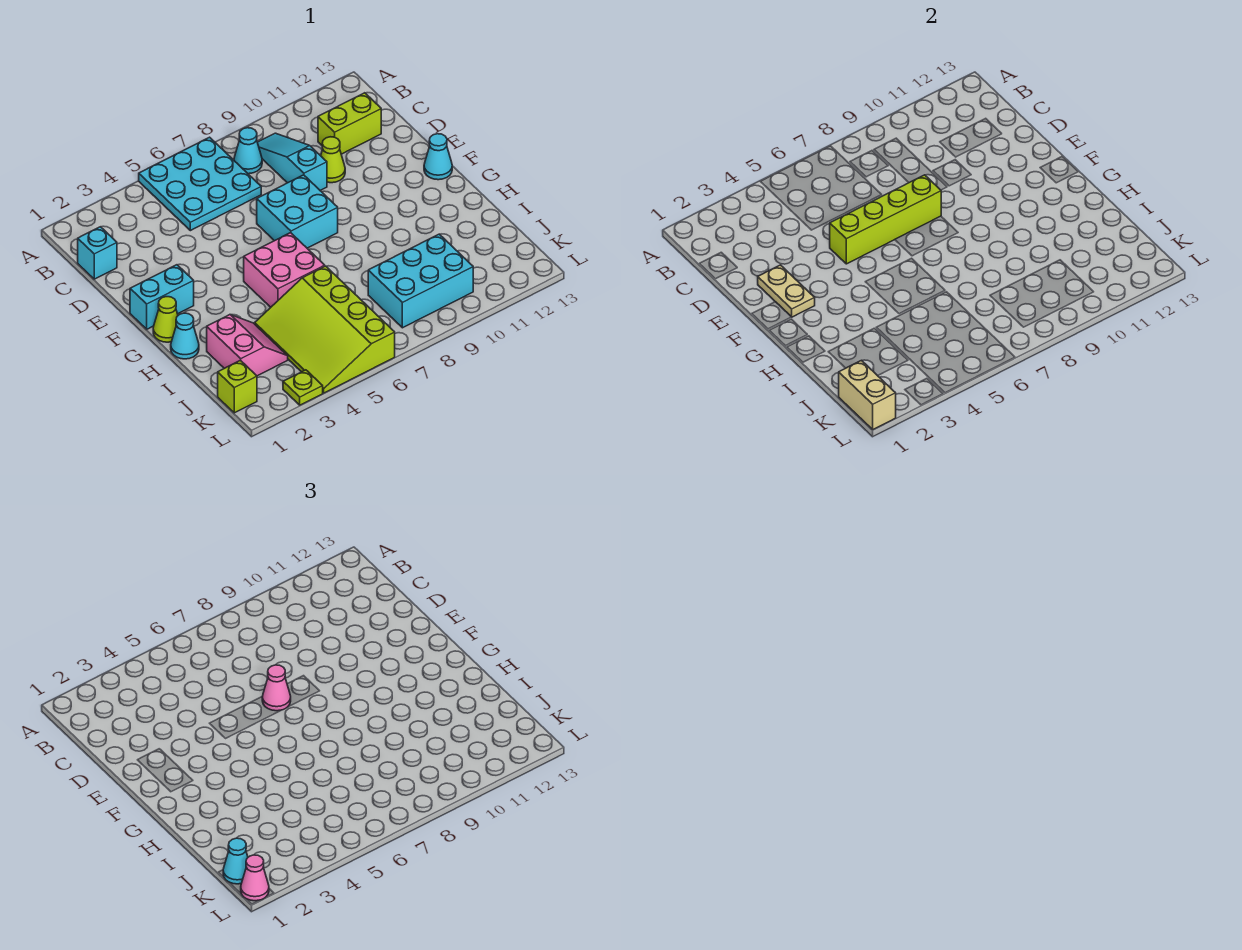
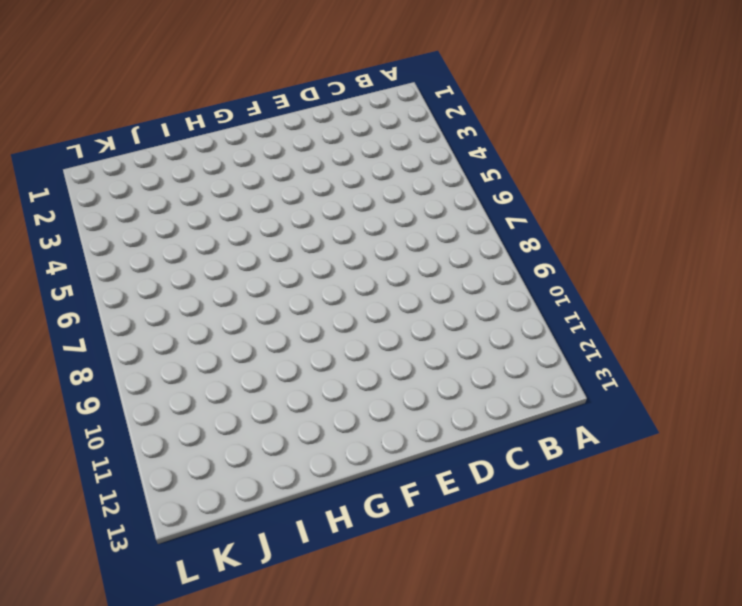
none -> cyan plate A5:C7 level 1
none -> cyan cone B8 level 1
none -> cyan slope B9:D9 level 1 top D

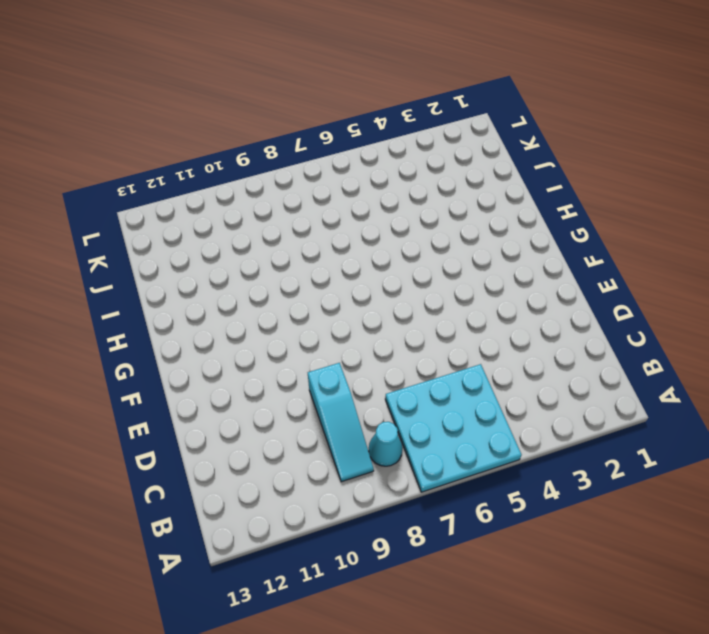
none -> cyan brick C1 level 1
none -> lime brick C11:C12 level 1
none -> lime cone D10 level 1

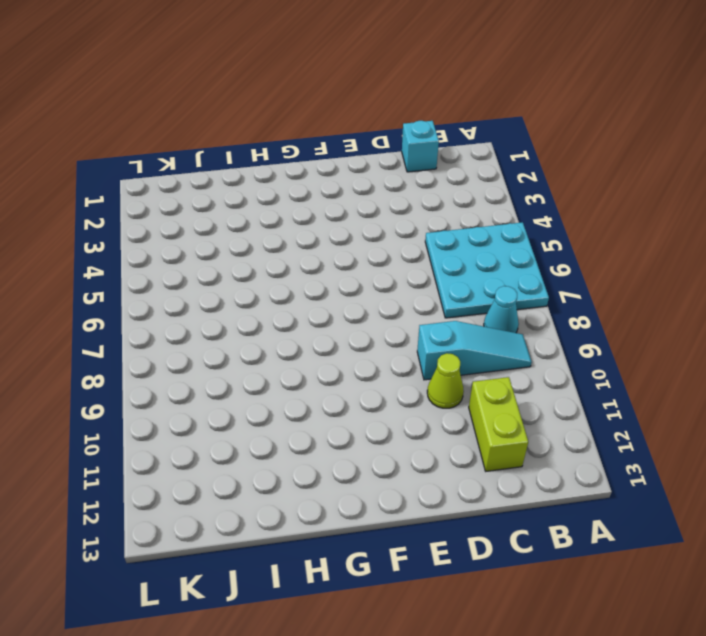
none -> cyan brick E7:F8 level 1
none -> cyan brick F1:F2 level 1
none -> cyan cone F13 level 1

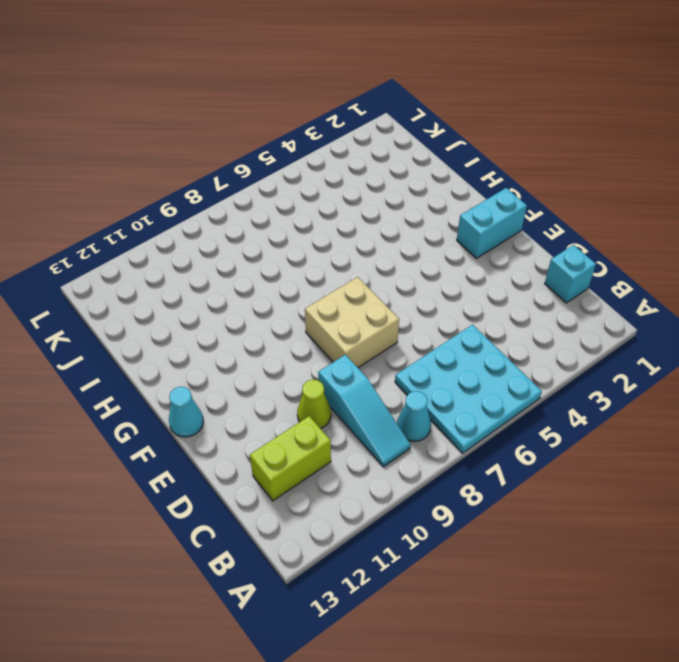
tan brick E7:F8 level 1 -> cyan brick E7:F8 level 1
none -> lime cone G1 level 1
none -> pink brick G5:H6 level 1
none -> cyan cone H1 level 1

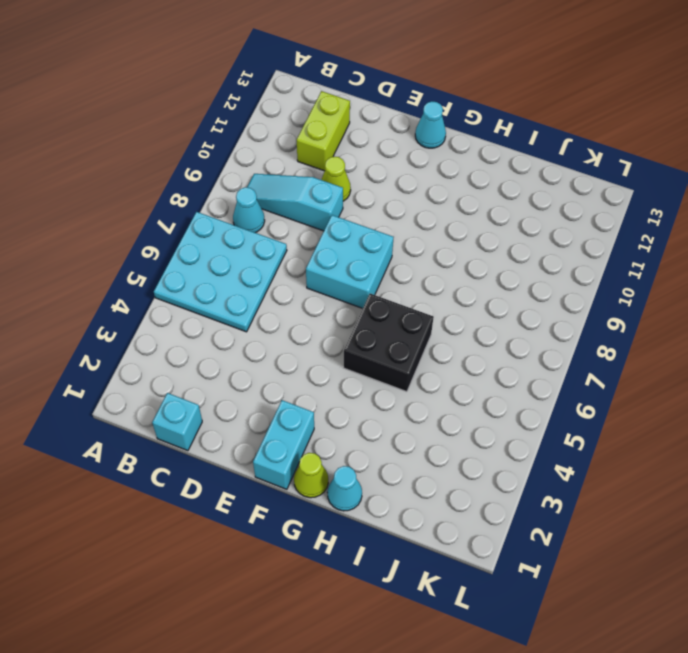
black brick G5:H6 level 1 -> pink brick G5:H6 level 1
none -> pink slope I2:J3 level 1 top 2
none -> lime slope I4:L6 level 1 top 6
none -> cyan brick J8:K10 level 1

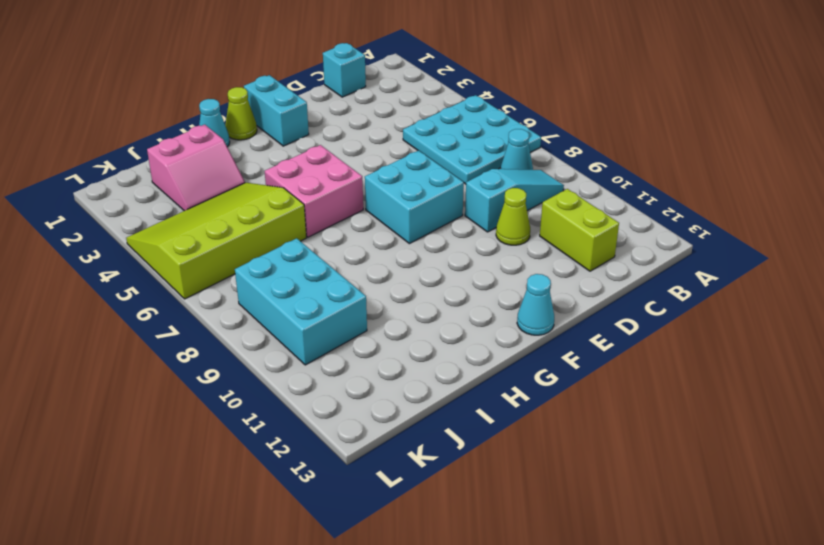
none -> lime brick K1 level 1
none -> lime plate L3 level 1
none -> tan plate E2:F2 level 2

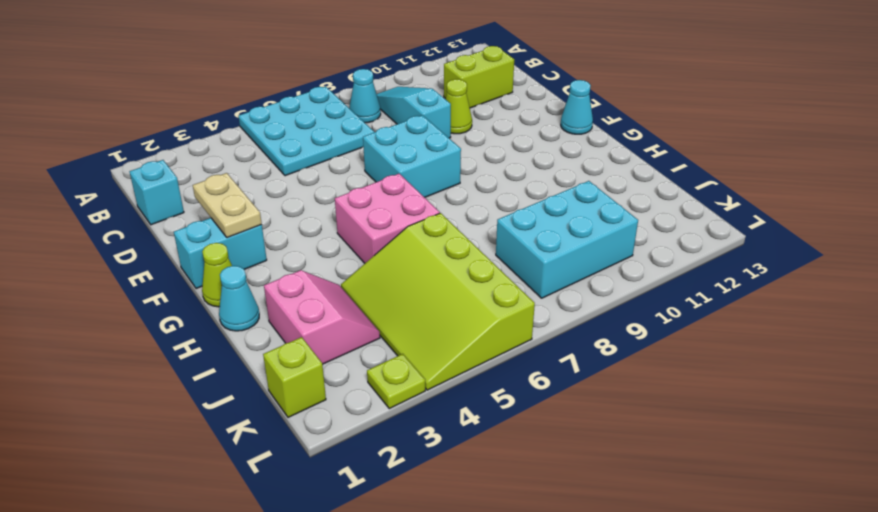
none -> lime brick E5:E8 level 2
none -> tan brick K1:L1 level 2
none -> pink cone E7 level 3

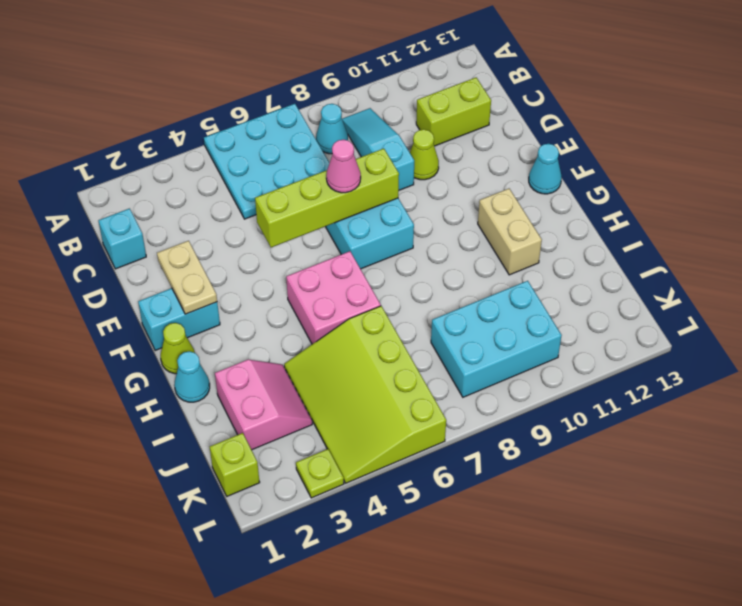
tan brick G11:H11 level 1 -> tan brick K1:L1 level 2
none -> cyan cone K1 level 3
none -> pink cone L1 level 3

